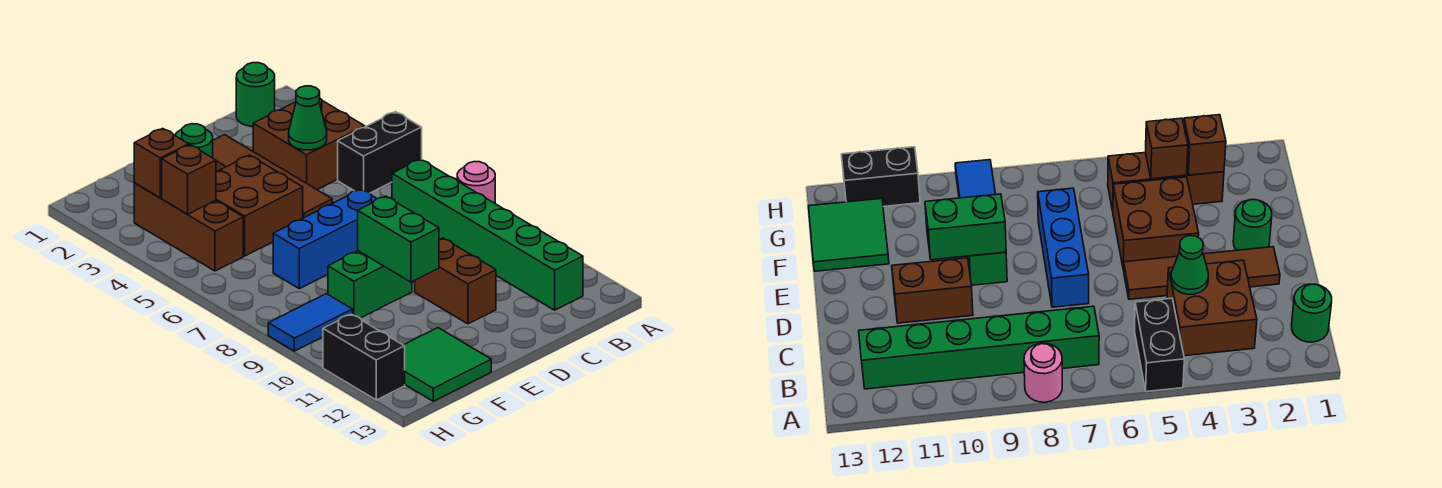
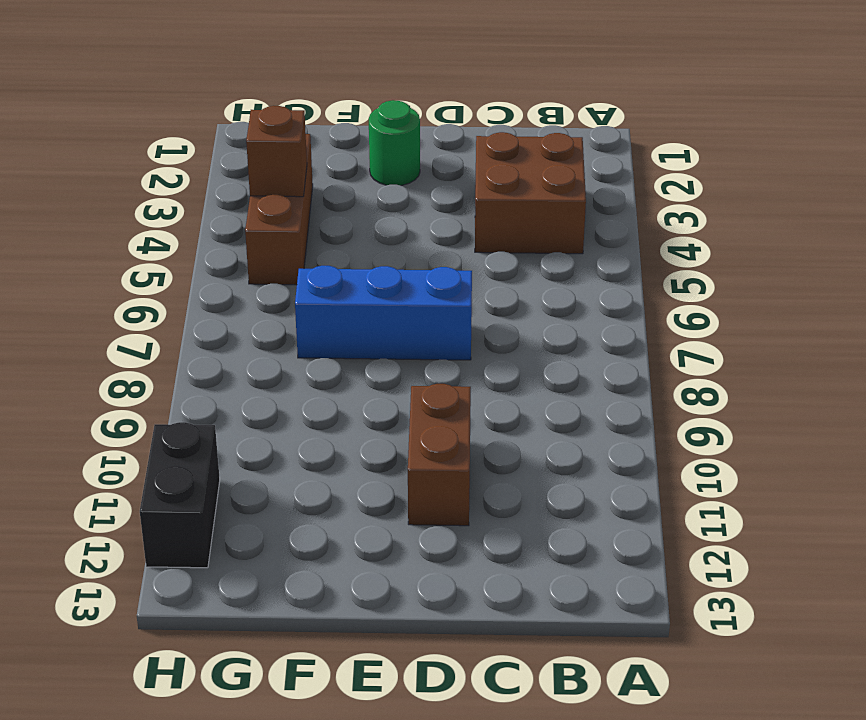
none -> black brick A5:B5 level 1
none -> pink round brick A8 level 1
none -> green round brick B1 level 1

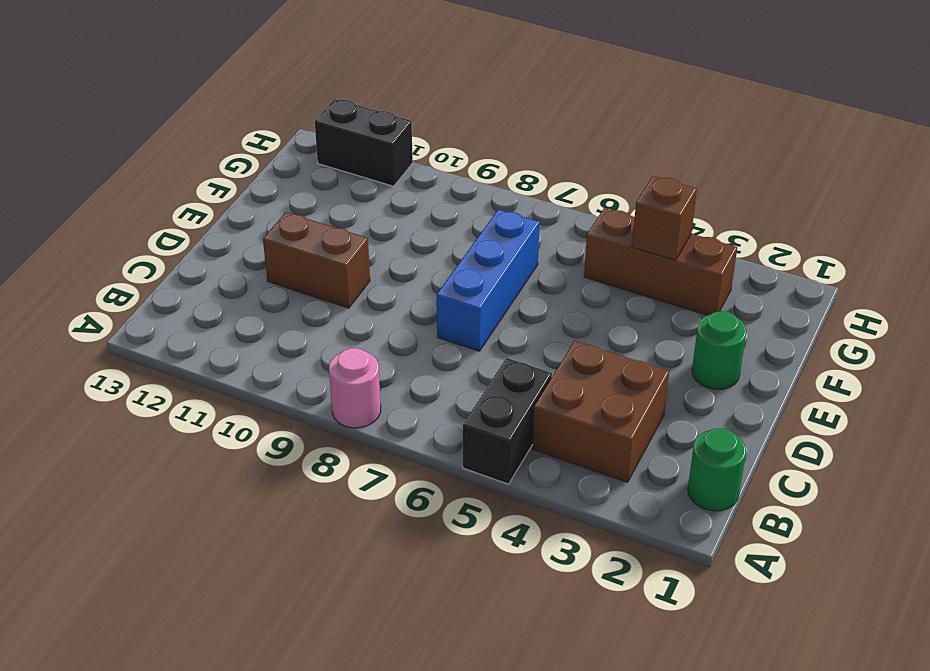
none -> green brick B7:B12 level 1
none -> brown tile D2:D5 level 1
none -> brown brick E4:F5 level 1

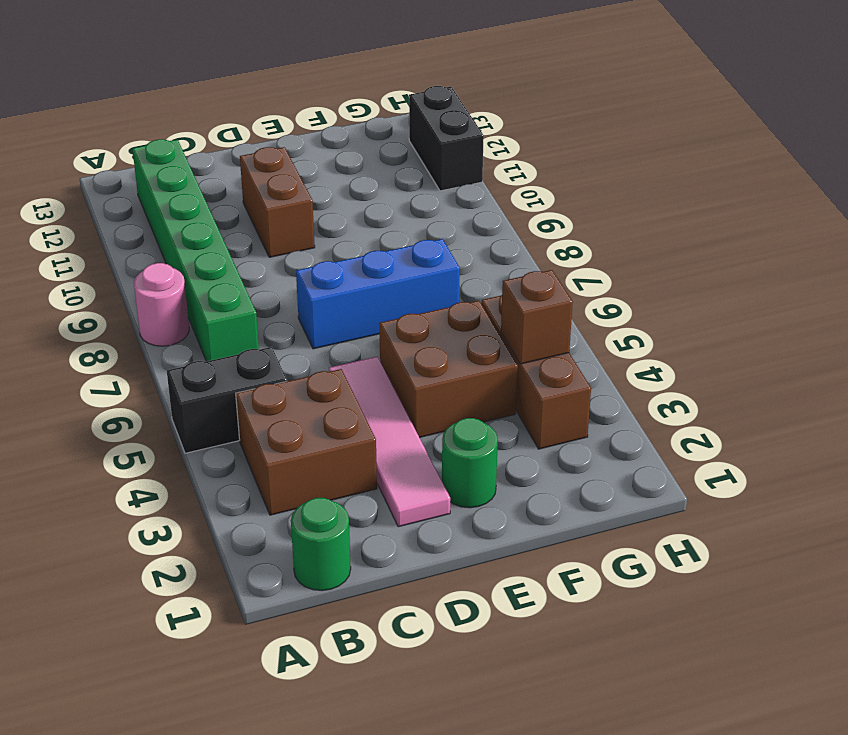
pink tile D2:D5 level 1 -> brown tile D2:D5 level 1
none -> green brick E9:F9 level 1
none -> green tile F12:G13 level 1
none -> blue tile G9:H9 level 1

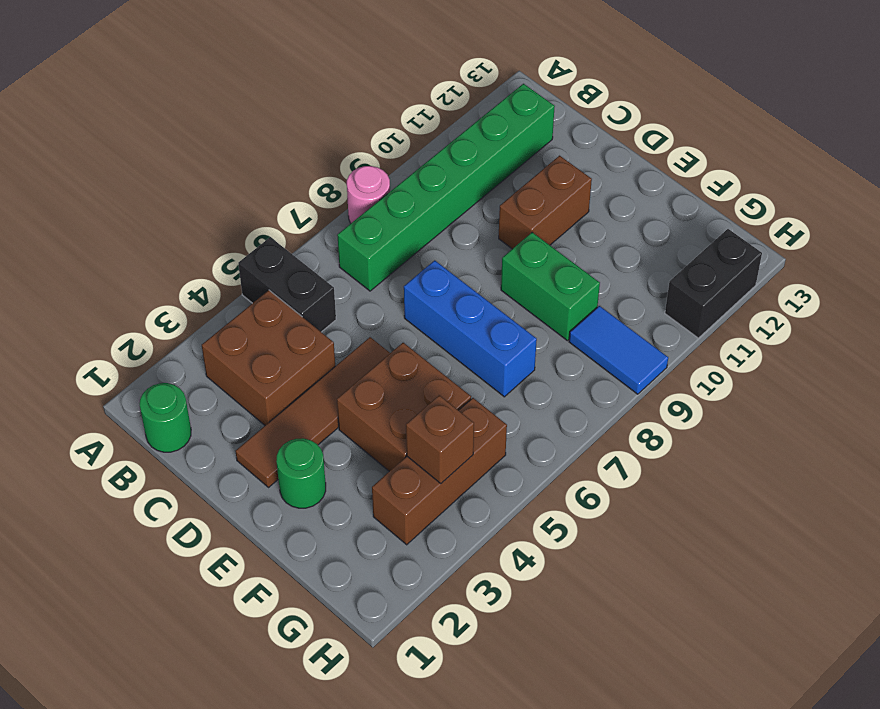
none -> green tile F12:G13 level 1
none -> green cone C4 level 2
none -> green brick E9:E10 level 2

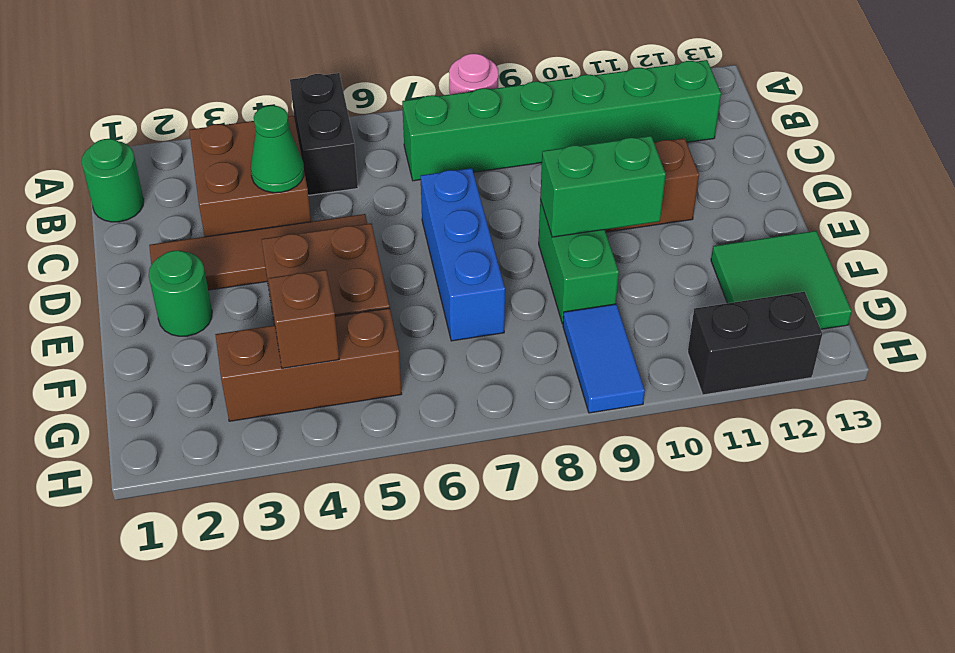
none -> brown brick G3 level 2

